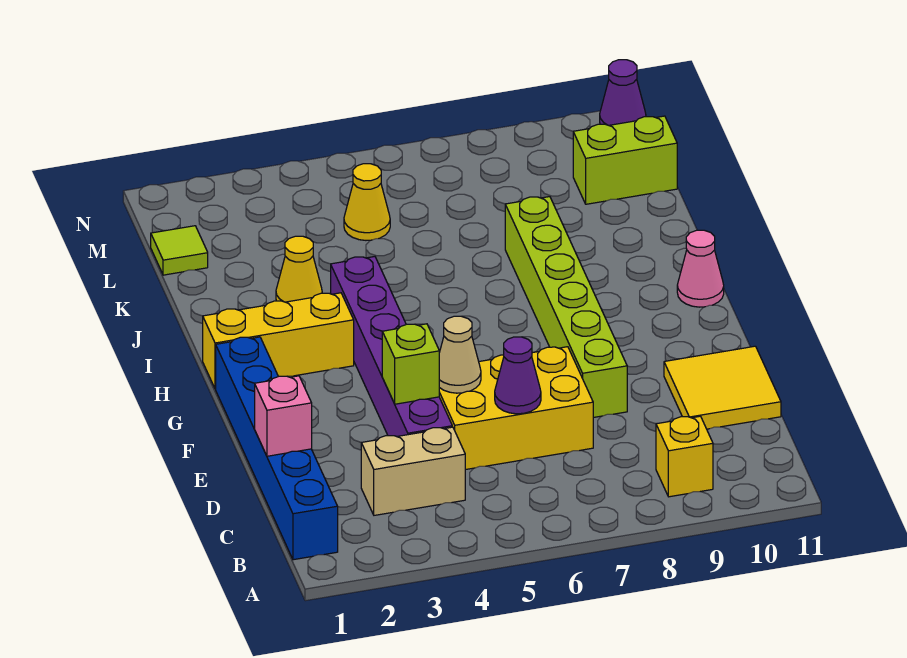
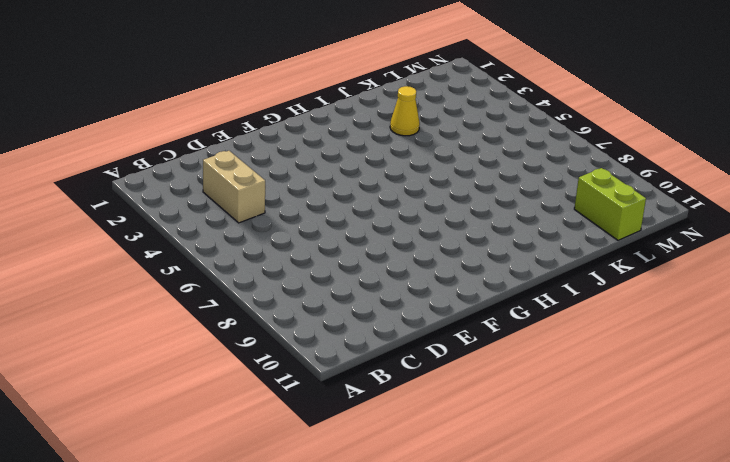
none -> blue brick B1:G1 level 1
none -> yellow brick B9 level 1
none -> purple brick D4:I4 level 1

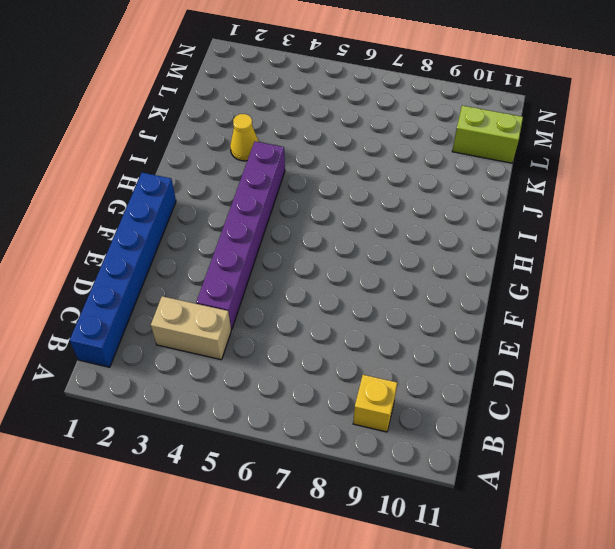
none -> yellow brick D5:E7 level 1
none -> yellow tile D10:E11 level 1
none -> lime brick E8:J8 level 1

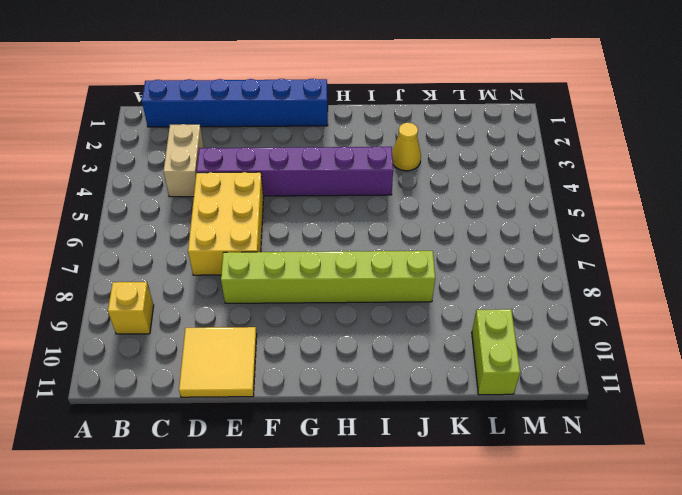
none -> yellow brick H1:H3 level 1
none -> pink cone H11 level 1
none -> lime tile L1 level 1

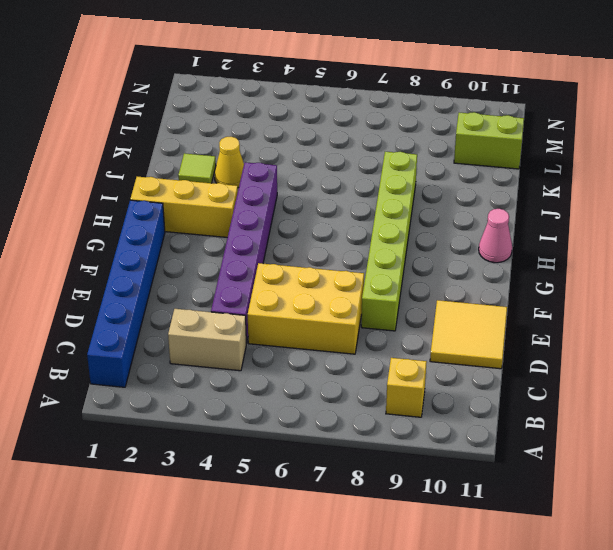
lime tile J2 level 1 -> lime tile L1 level 1
none -> yellow cone L5 level 1
none -> purple cone N11 level 1
none -> pink brick D1 level 2

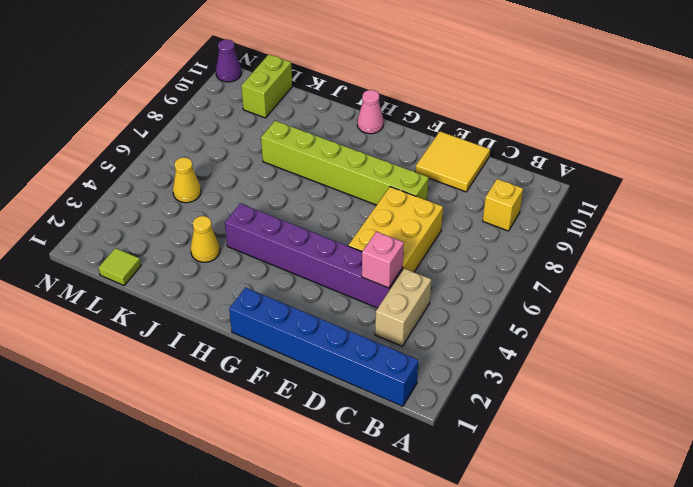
pink brick D4 level 2 -> pink brick D1 level 2
none -> yellow brick H1:H3 level 1
none -> purple cone D6 level 2
none -> lime brick E4 level 2

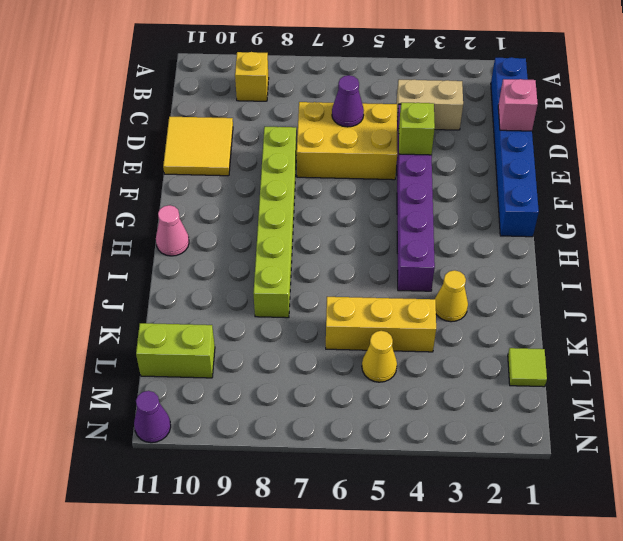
yellow brick K4:K6 level 1 -> yellow brick H1:H3 level 1
none -> tan cone E5 level 2

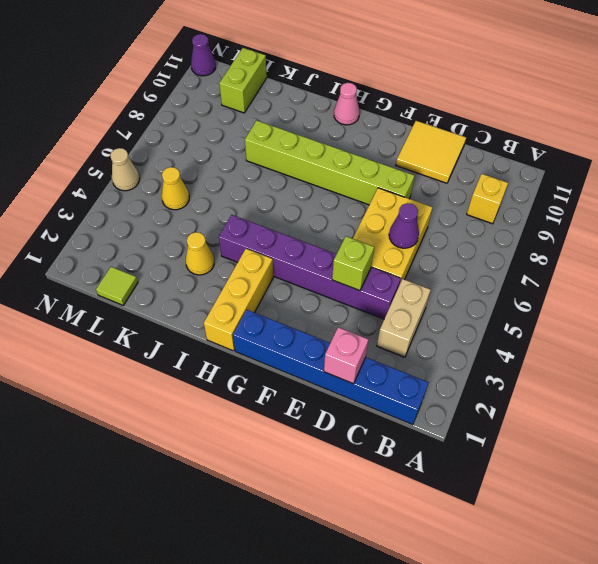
tan cone N5 level 1 -> tan cone E5 level 2

